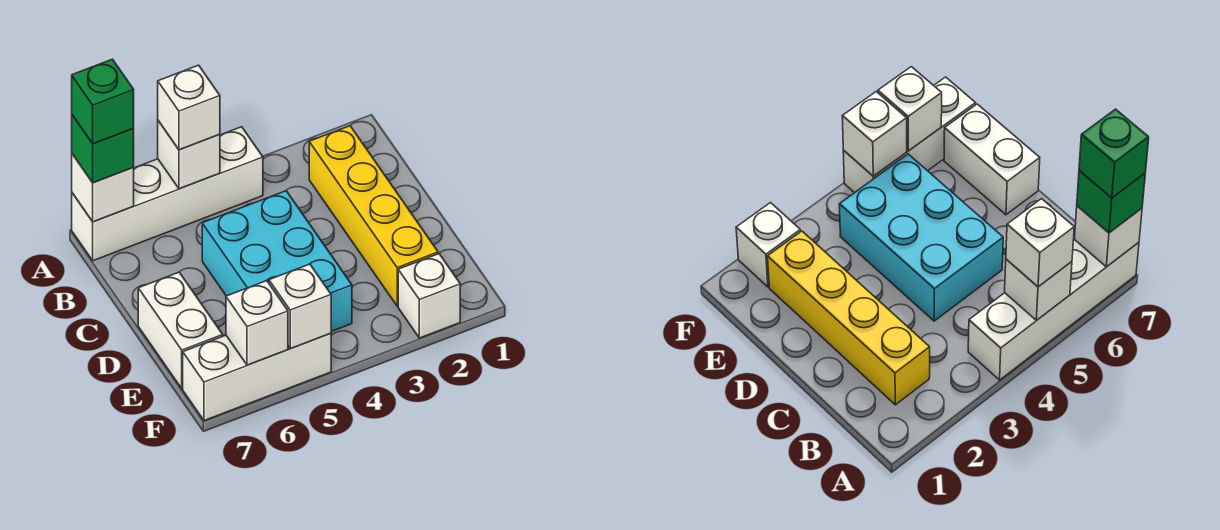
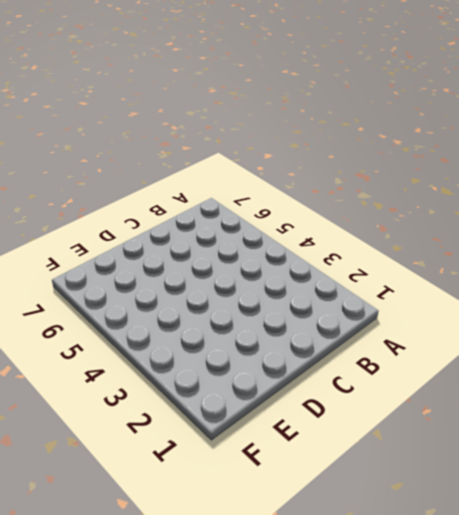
none -> white brick A4:A7 level 1
none -> yellow brick B2:E2 level 1
none -> cyan brick C4:E5 level 1

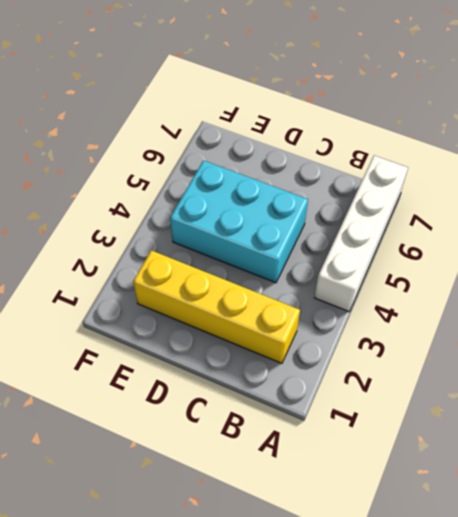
none -> white brick D7:E7 level 1
none -> white brick F2 level 1
none -> white brick F5:F7 level 1

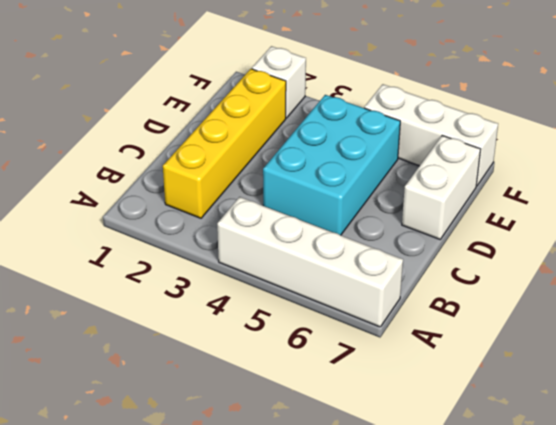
none -> white brick A5 level 2
none -> white brick A7 level 2
none -> white brick F5 level 2

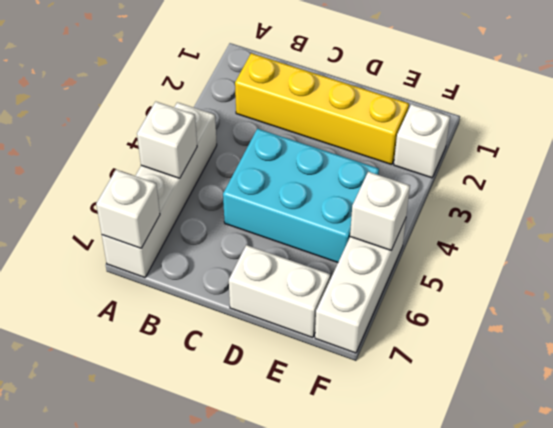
none -> white brick F6 level 2
none -> white brick A5 level 3
none -> green brick A7 level 3

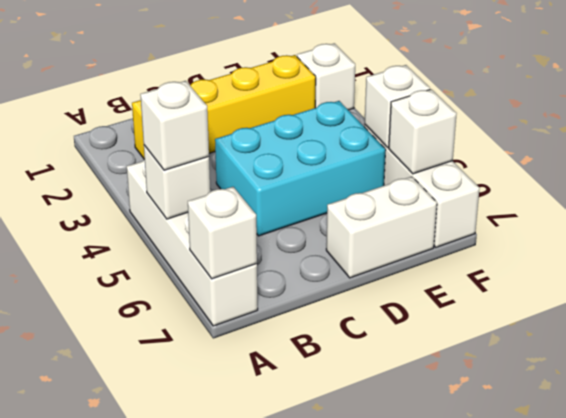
none -> green brick A7 level 3
none -> green brick A7 level 4

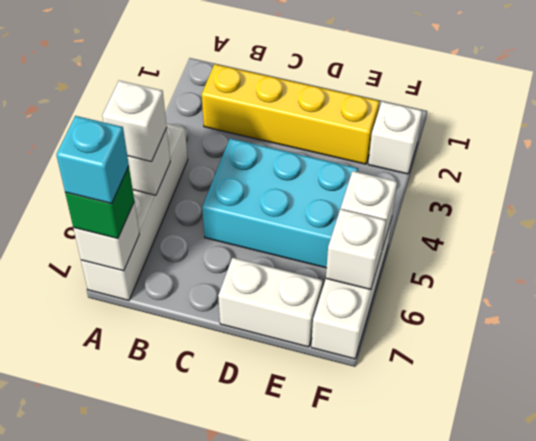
cyan brick A7 level 4 -> green brick A7 level 4

